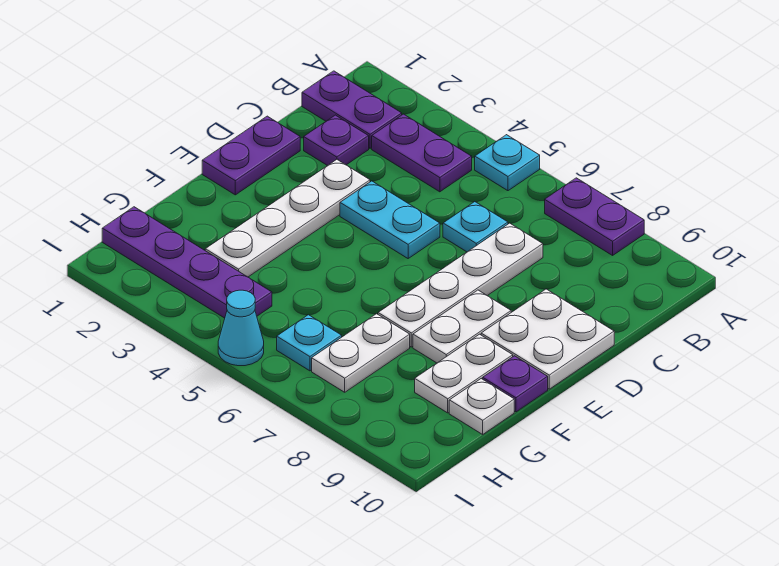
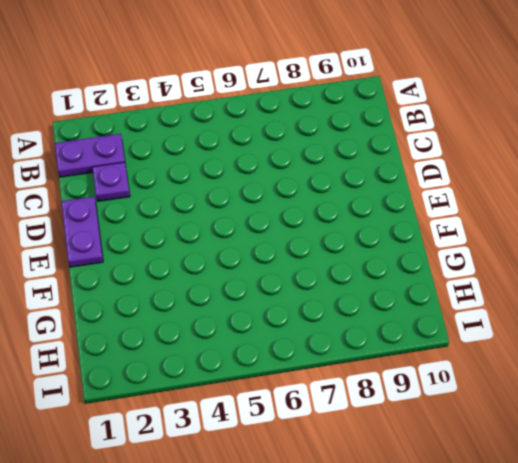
none -> cyan plate A5 level 1
none -> purple plate A7:A8 level 1
none -> purple plate B3:B4 level 1

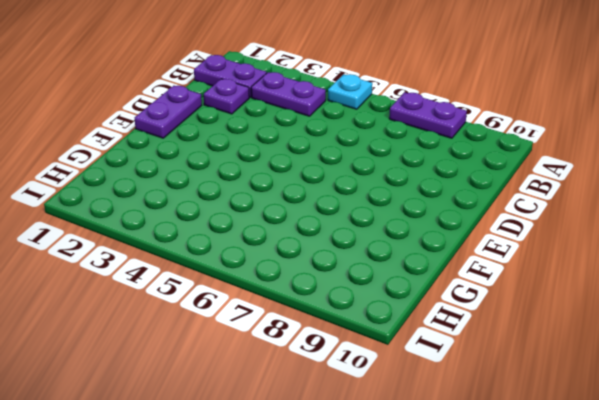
none -> cyan plate C6 level 1
none -> white plate C7:F7 level 1
none -> white plate D3:G3 level 1

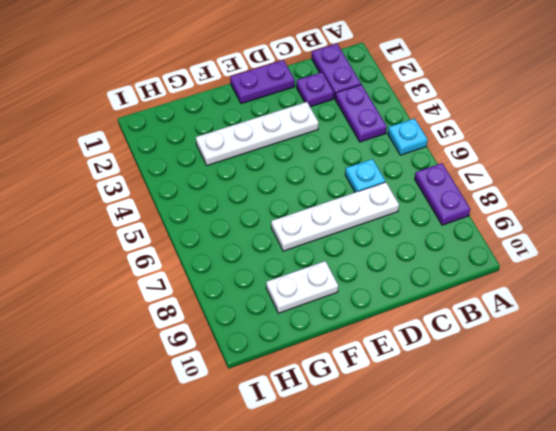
none -> cyan plate D4:D5 level 1
none -> white plate D9:E10 level 1
none -> white plate E8:F8 level 1

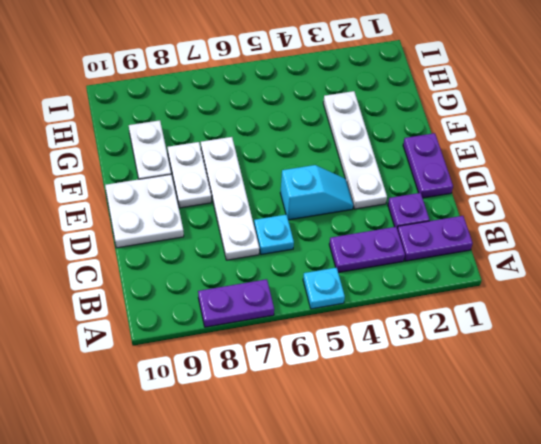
cyan slope D4:D5 level 1 top 5 -> cyan plate D4:D5 level 1
none -> purple plate F10 level 1
none -> white plate G7:H7 level 1
none -> white plate G10 level 1

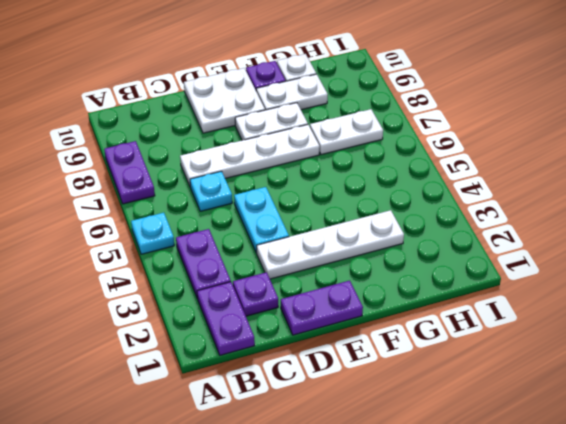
none -> purple plate H1:H4 level 1
none -> cyan plate H6 level 1
none -> cyan cone I5 level 1

